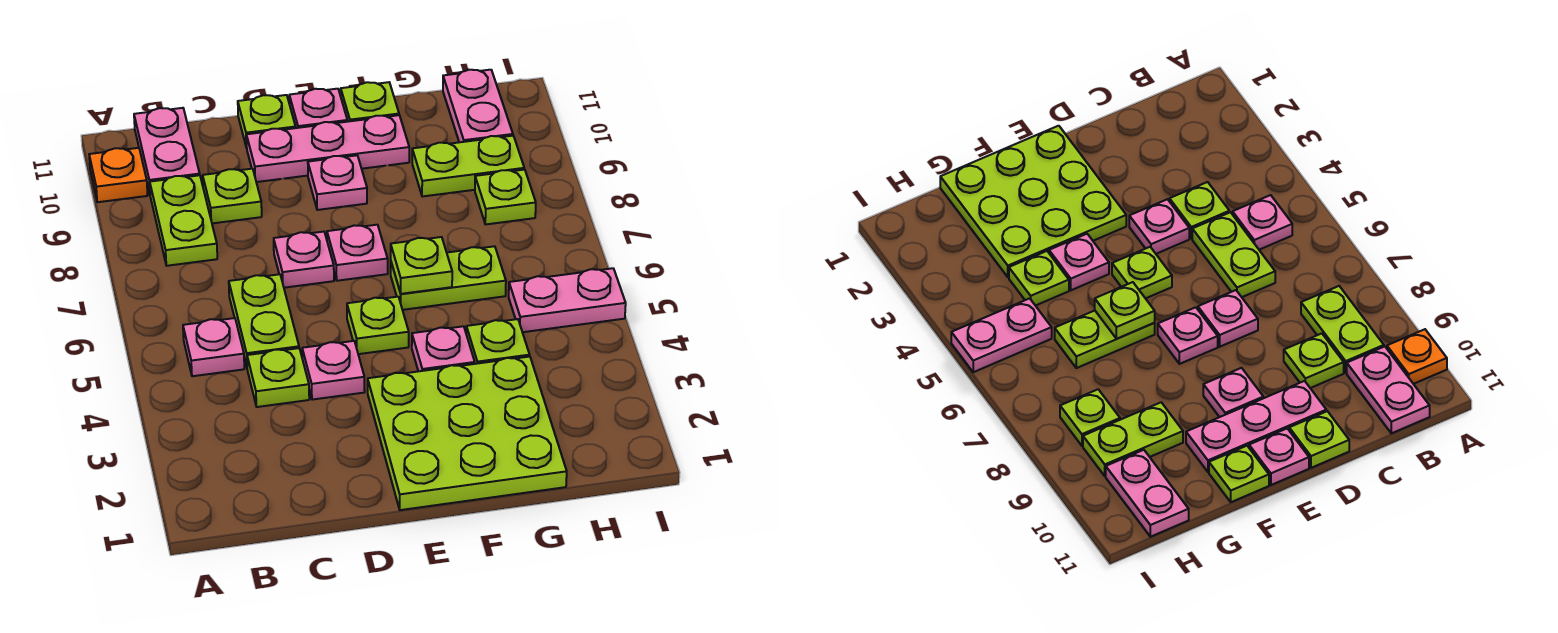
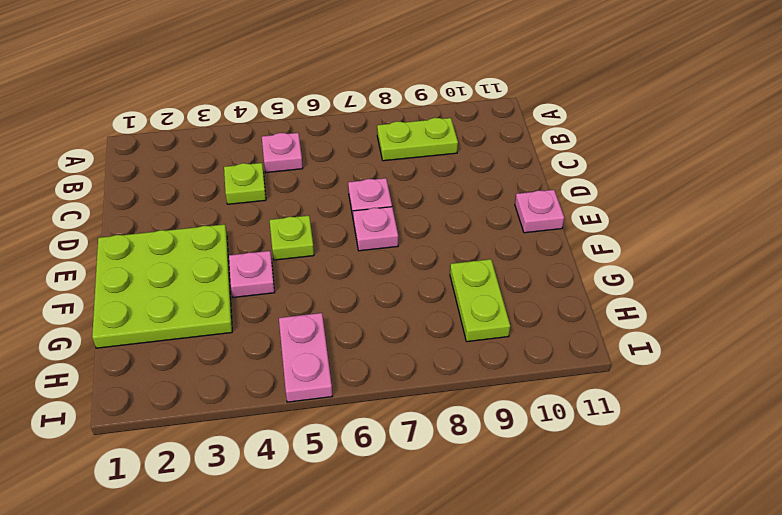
none -> orange plate A10 level 1
none -> pink plate B10:B11 level 1
none -> lime plate C5:C6 level 1

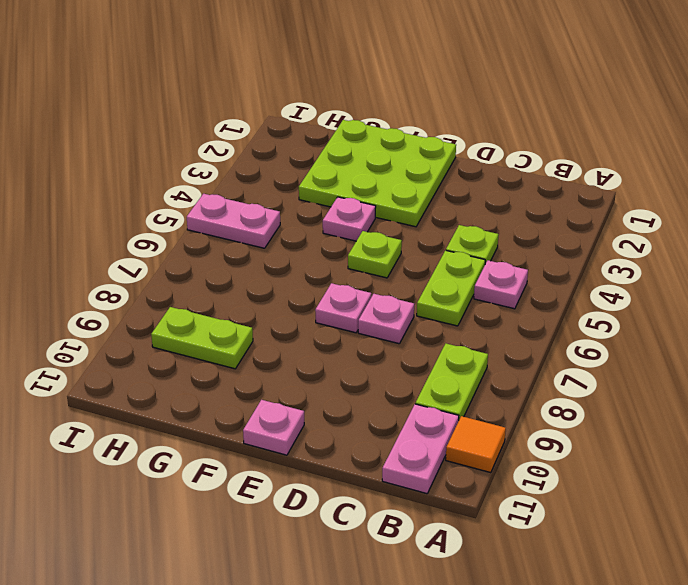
orange tile A10 level 1 -> orange plate A10 level 1
none -> lime plate C9 level 1
none -> pink plate D4 level 1
none -> pink plate D10:F10 level 1

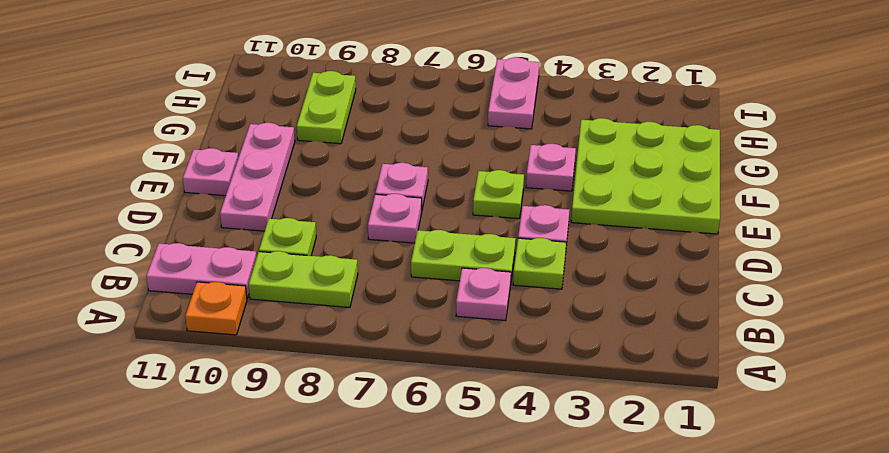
none -> lime plate D11 level 1
none -> pink plate E9 level 1
none -> lime plate F6:G6 level 1

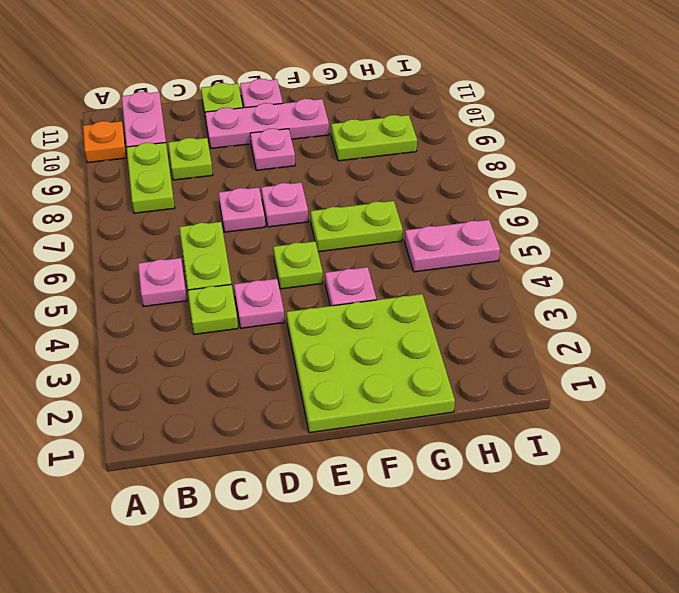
none -> lime plate F11 level 1
none -> lime plate G4 level 1
none -> lime plate H8 level 1

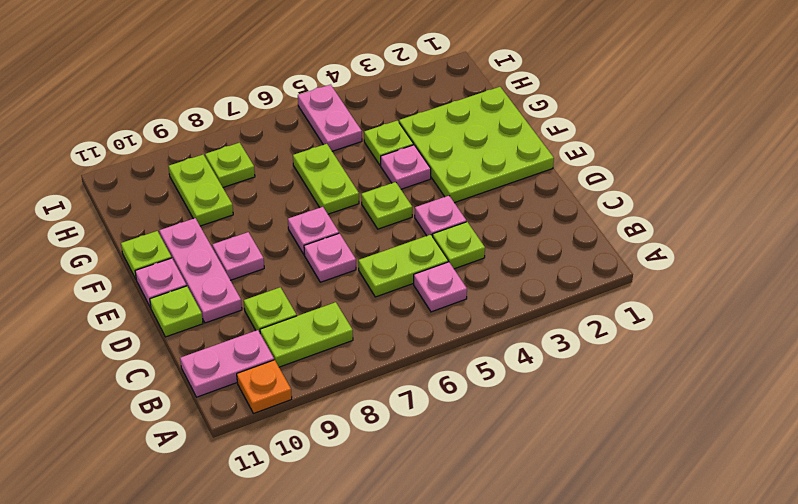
none -> pink plate H10:H11 level 1
none -> lime plate F6 level 2

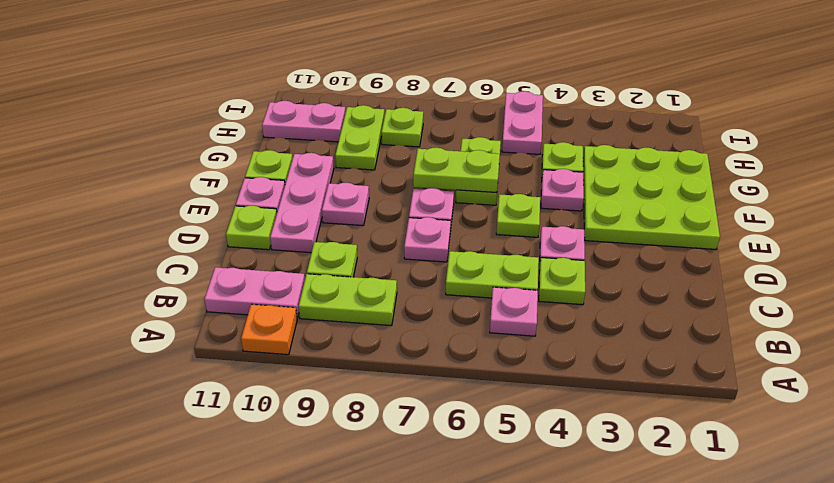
lime plate F6:F7 level 2 -> lime plate F6 level 2

